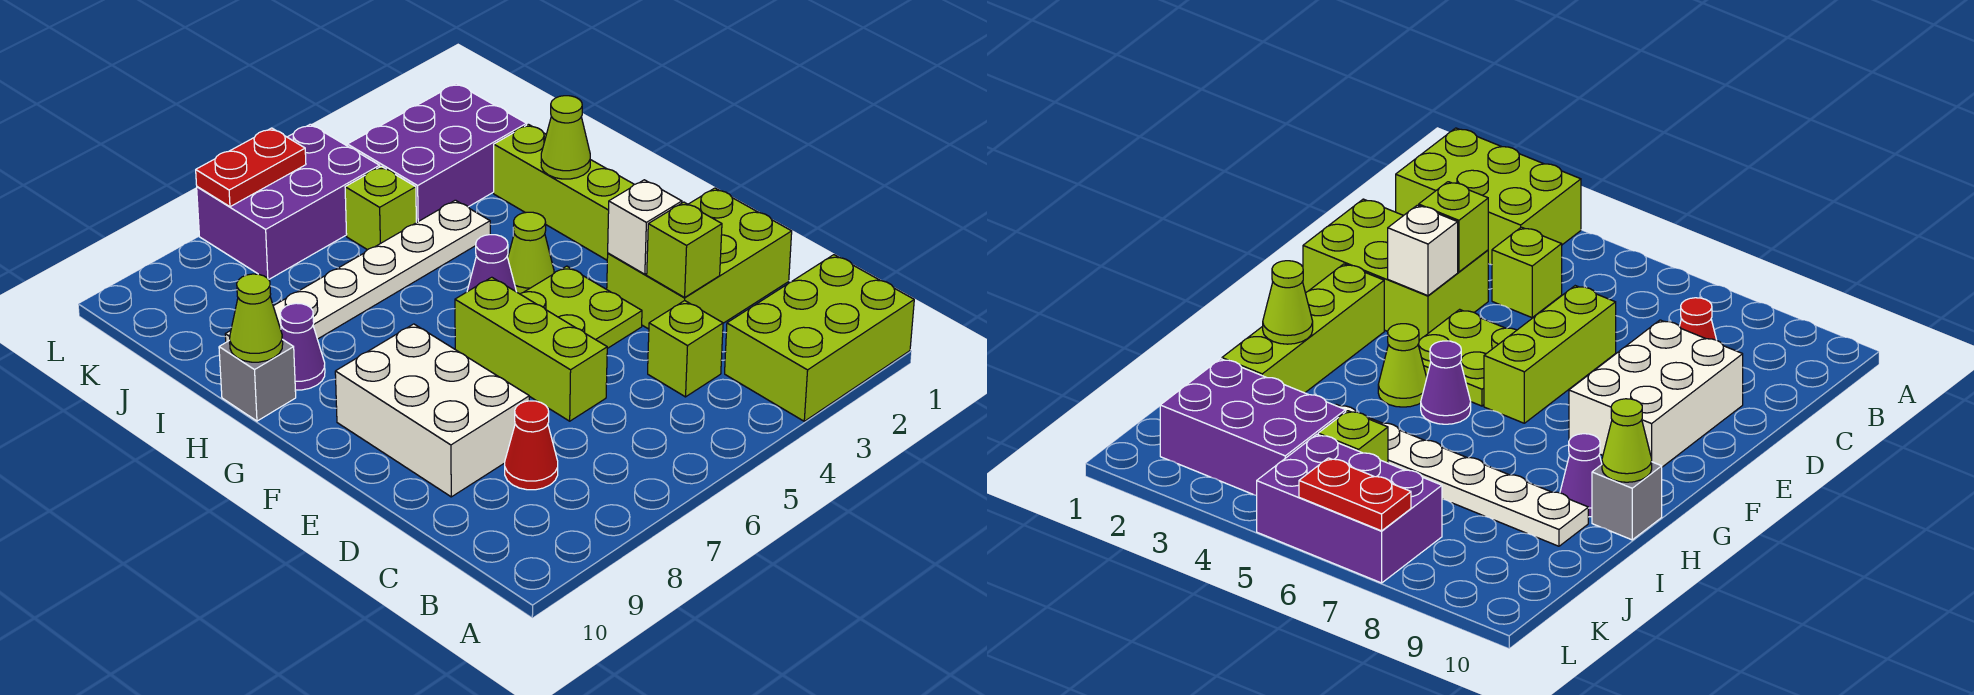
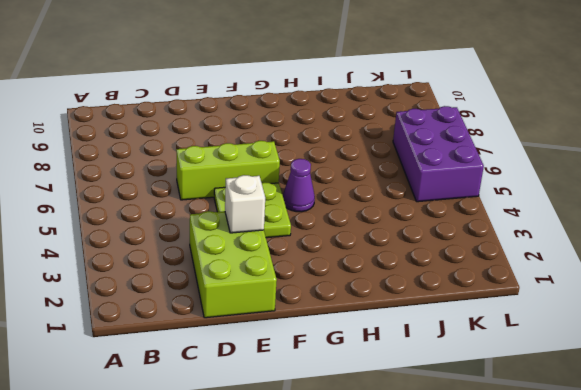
none -> lime brick A1:B3 level 1
none -> lime brick C4 level 1
none -> red cone C8 level 1

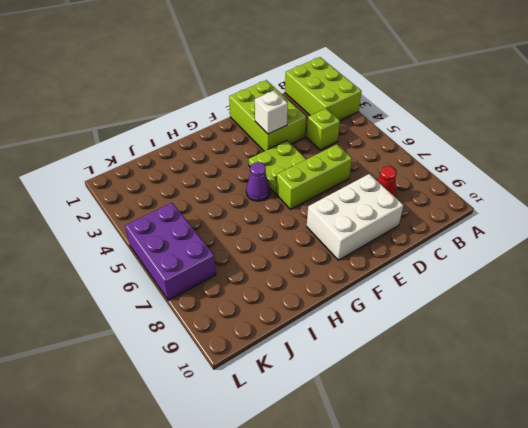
none -> lime brick F2:I2 level 1
none -> lime cone G4 level 1
none -> purple cone H9 level 1

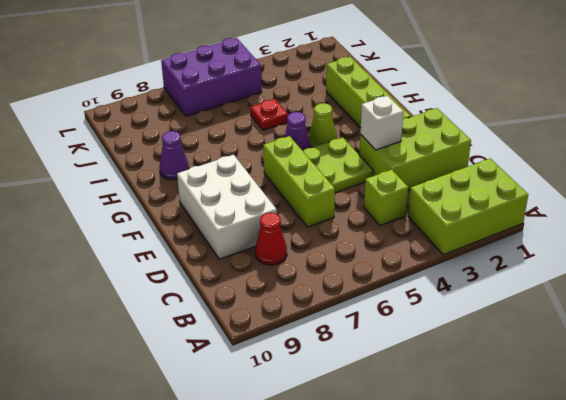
red plate I5 level 1 -> white plate I4:I9 level 1
none -> grey brick H10 level 1
none -> purple brick J2:K4 level 1
none -> lime brick J5 level 1

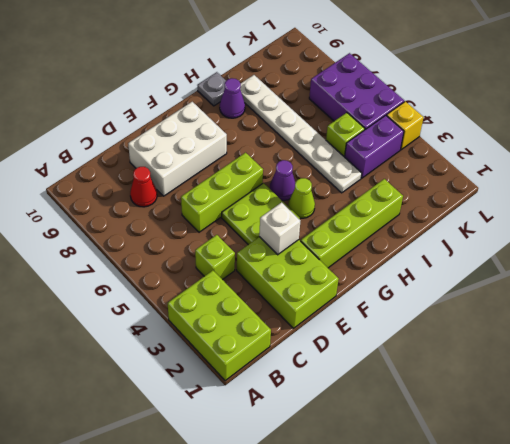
grey plate H10 level 1 -> grey brick H10 level 1
purple brick J4:K4 level 1 -> purple brick J2:K4 level 1
yellow brick L4 level 1 -> none
none -> lime brick D3 level 2
none -> lime cone H2 level 2
none -> lime cone H10 level 2

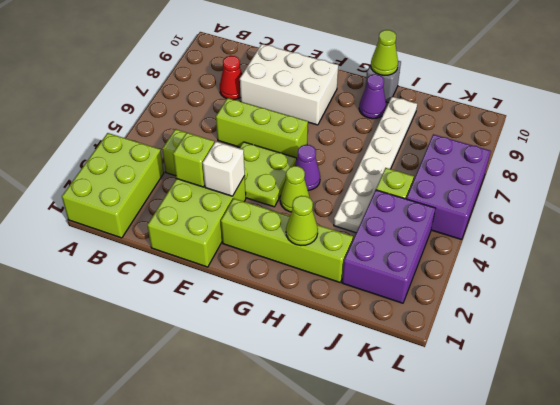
none -> red plate L6:L7 level 2

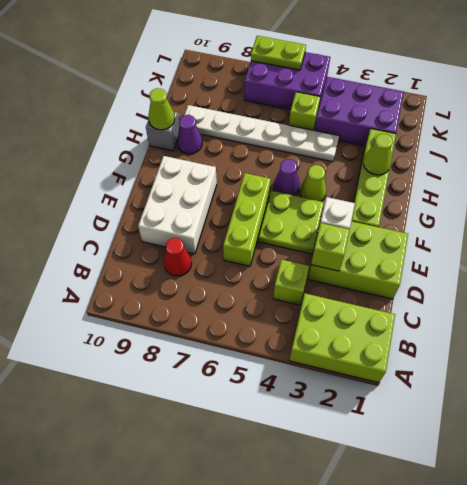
lime plate L6:L7 level 2 -> red plate L6:L7 level 2

